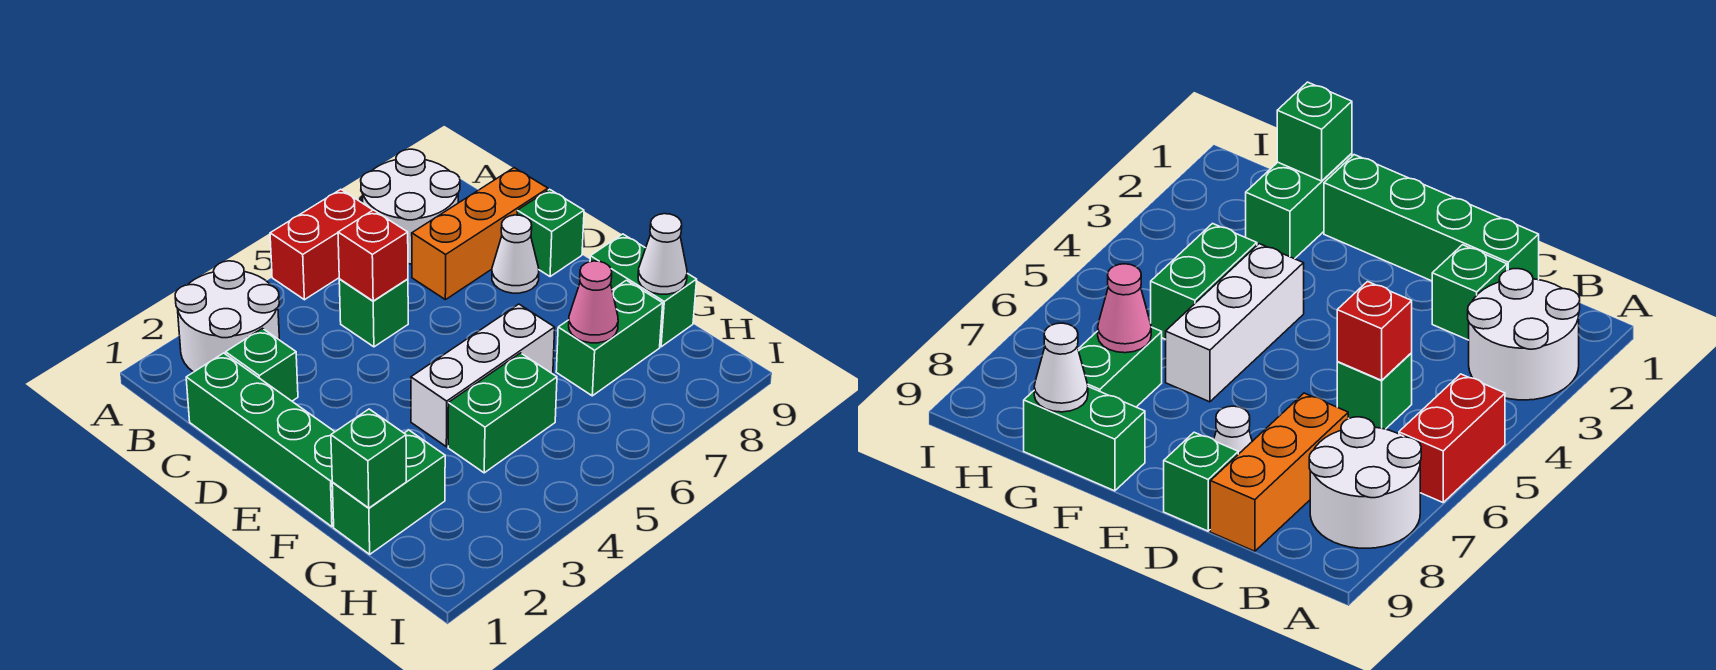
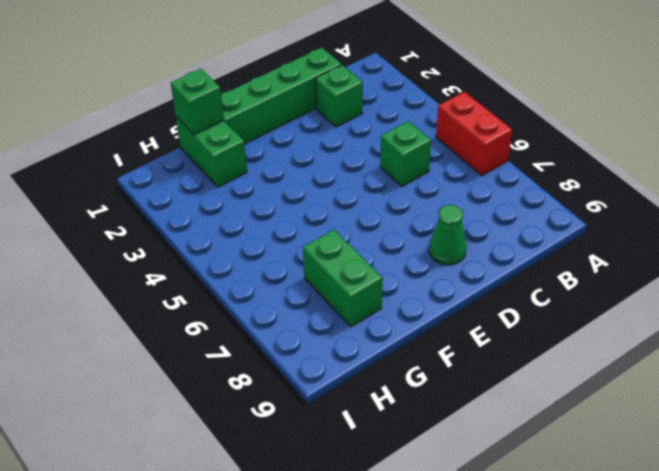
green cone D8 level 1 -> white cone D8 level 1
none -> white round brick A2:B3 level 1
none -> white round brick A7:B8 level 1
none -> orange brick C7:C9 level 1

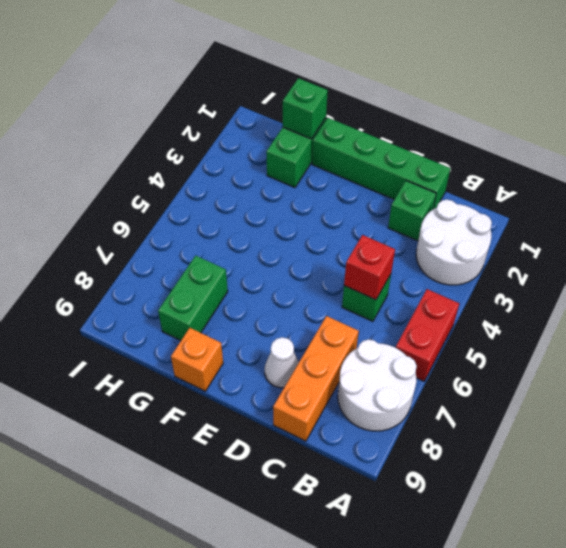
orange brick F9 level 1 -> green brick F9:G9 level 1
none -> green brick D9 level 1
none -> white brick F4:F6 level 1
none -> green brick G4:G5 level 1

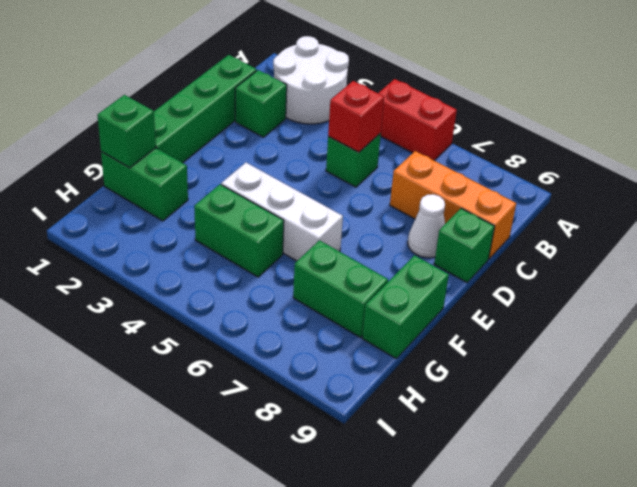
none -> white round brick A7:B8 level 1
none -> pink cone G7 level 2
none -> white cone G9 level 2

